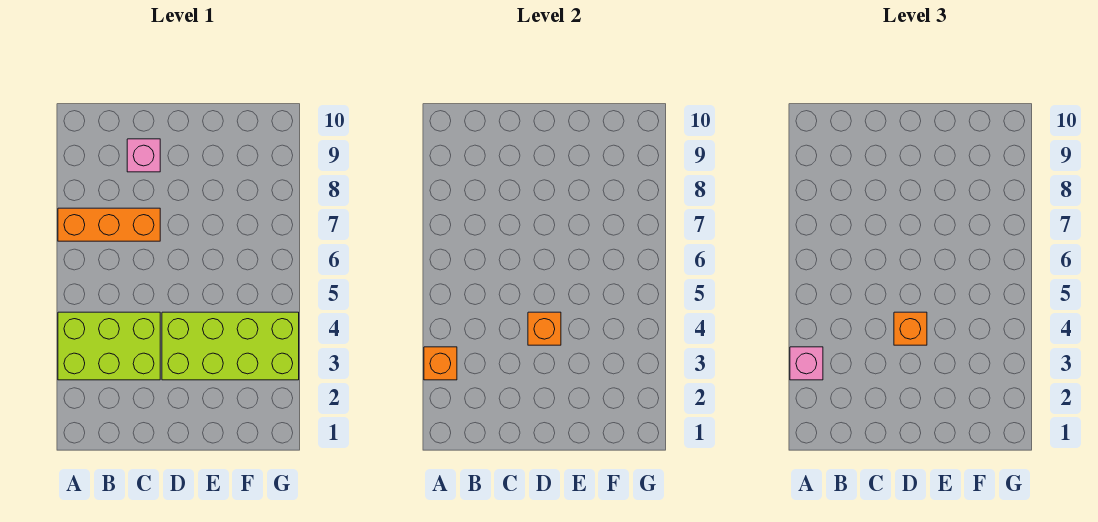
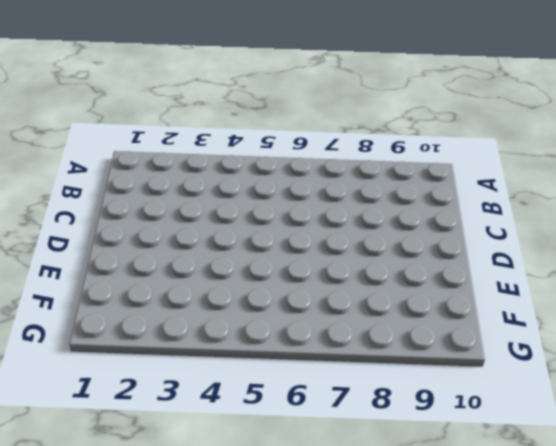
none -> lime brick A3:C4 level 1
none -> orange brick A7:C7 level 1

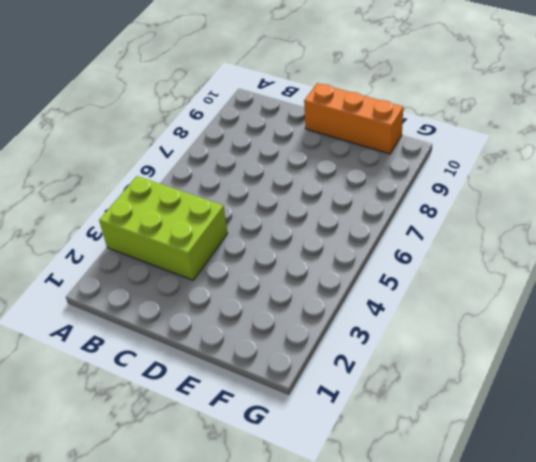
orange brick D10:F10 level 1 -> orange brick A7:C7 level 1
none -> pink brick C9 level 1
none -> lime brick D3:G4 level 1

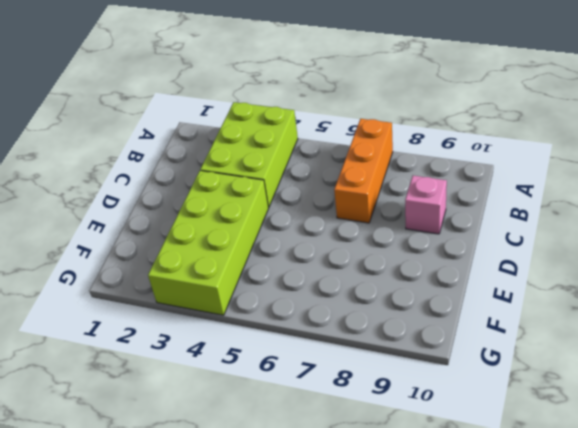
none -> orange brick A3 level 2
none -> orange brick D4 level 2

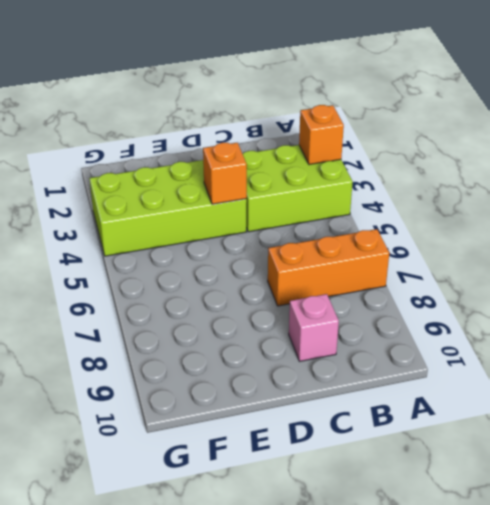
none -> pink brick A3 level 3
none -> orange brick D4 level 3

